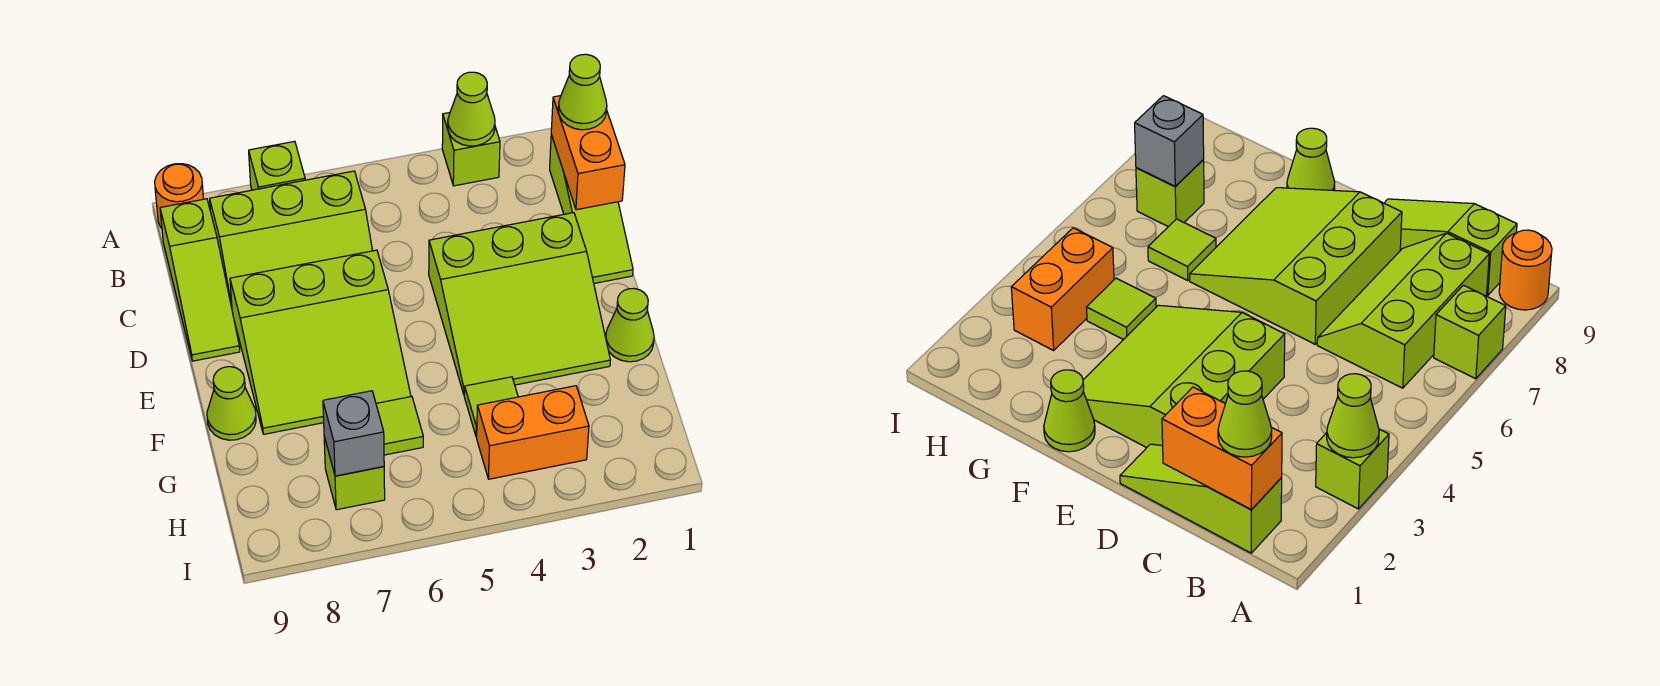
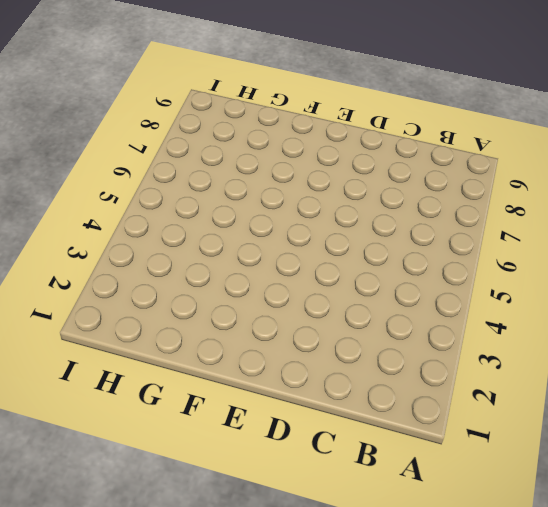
none -> lime brick A3 level 1
none -> lime brick A7 level 1
none -> orange round brick A9 level 1

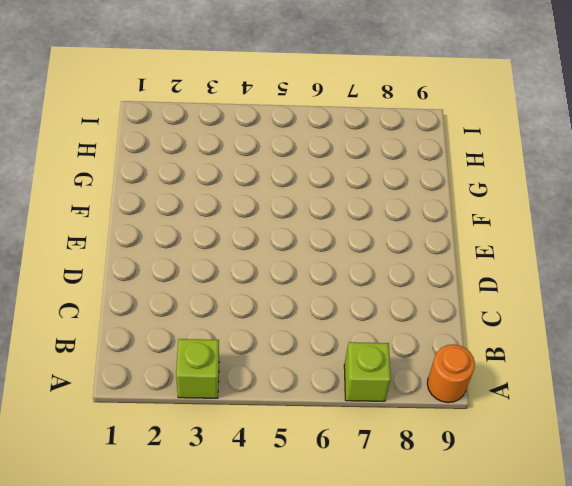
none -> lime slope B1:D1 level 1 top B
none -> lime slope B6:C8 level 1 top B
none -> lime slope B9:D9 level 1 top B

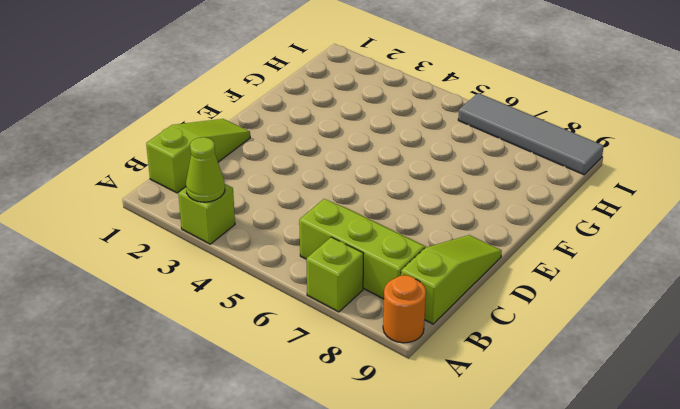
grey tile I6:I9 level 1 -> none
none -> lime slope D2:F4 level 1 top D
none -> lime slope D6:F8 level 1 top D
none -> lime cone F1 level 1

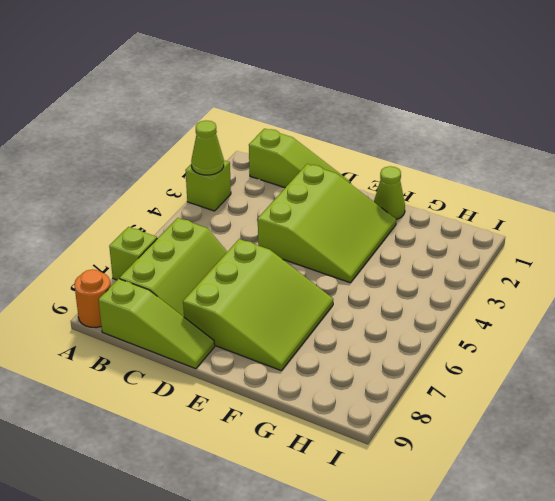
none -> lime cone F9 level 1
none -> lime tile G4 level 1
none -> lime tile G6 level 1

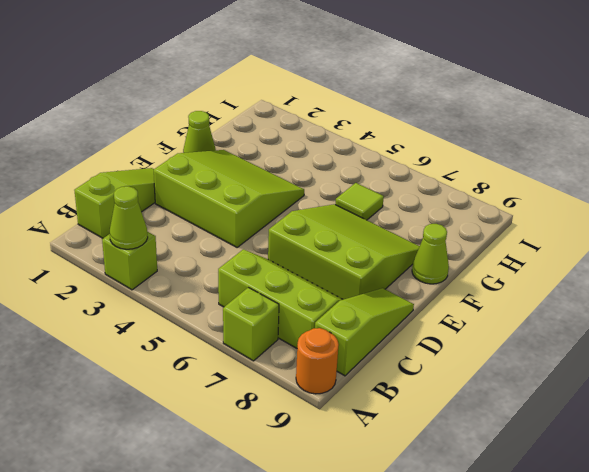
none -> lime tile G4 level 1
none -> orange brick H3:H4 level 1
none -> lime brick H7 level 1

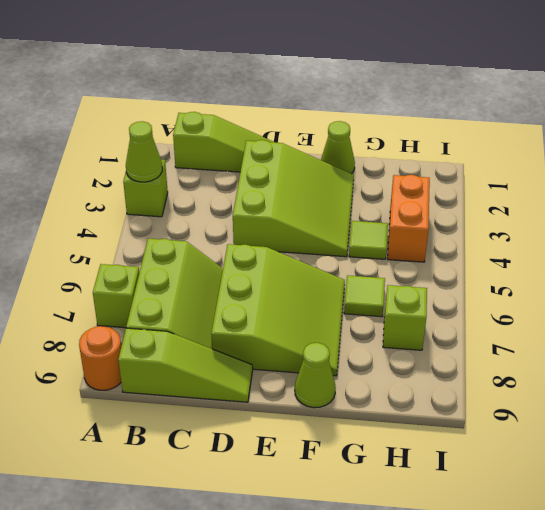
none -> orange brick B1:C1 level 2
none -> grey brick H7 level 2
none -> lime cone B1 level 3

